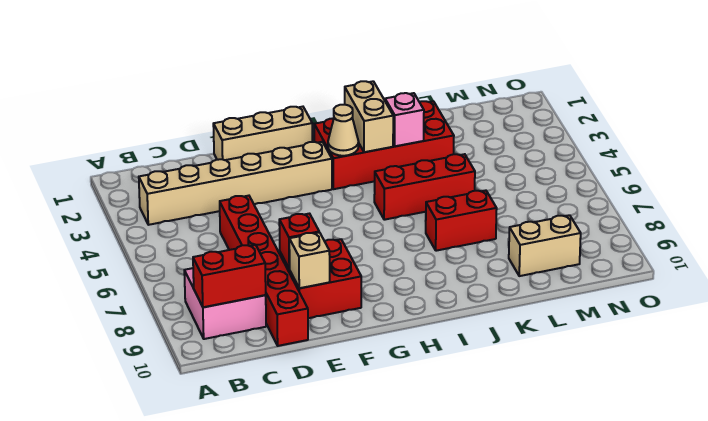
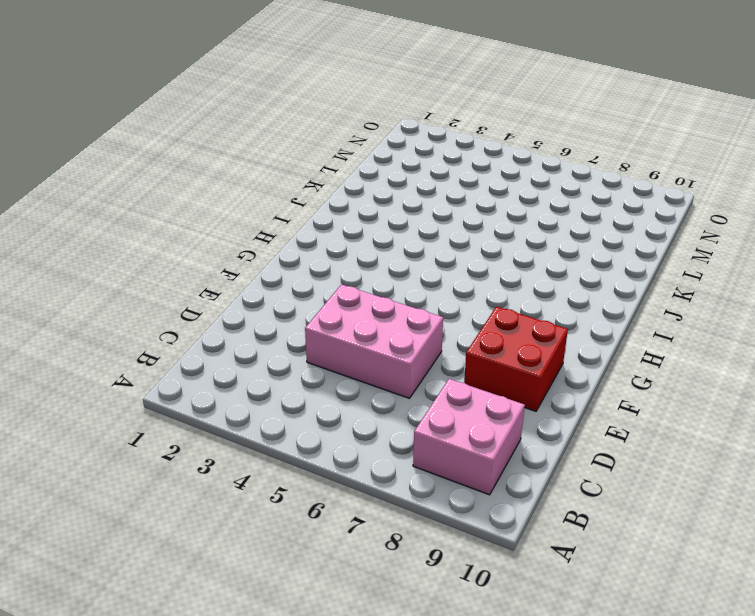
pink brick D4:E6 level 1 -> red brick D5:D10 level 1
none -> tan brick B3:G3 level 1
none -> tan brick E1:G1 level 1
none -> red brick H2:K3 level 1

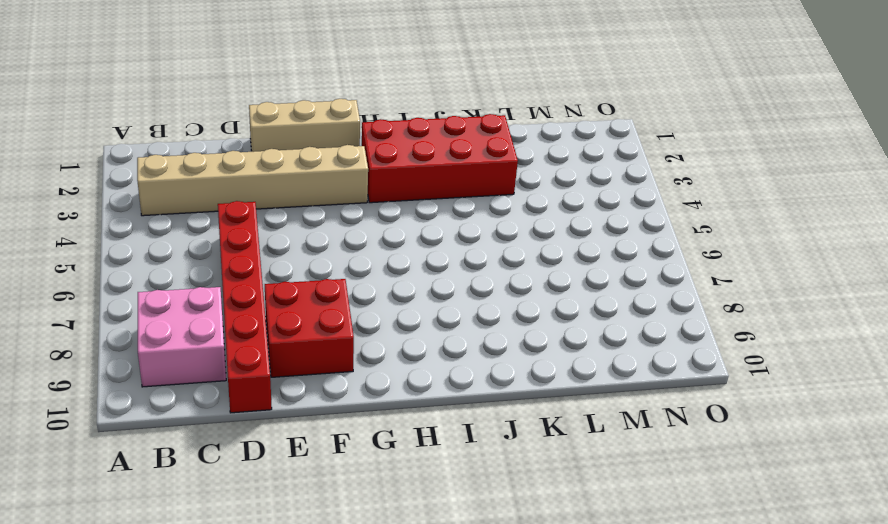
none -> red brick I5:K5 level 1
none -> red brick J7:K7 level 1
none -> tan brick L9:M9 level 1

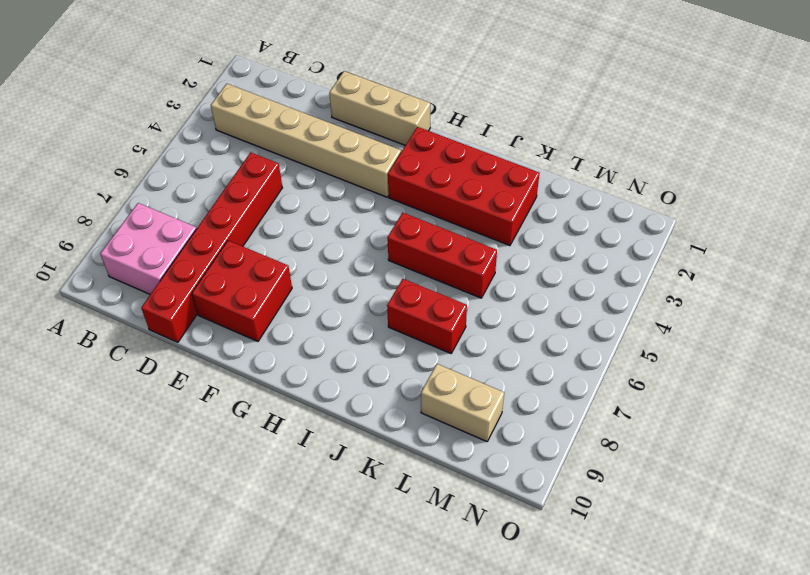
none -> red brick B9:C9 level 2
none -> red brick E8 level 2
none -> tan brick E9 level 2

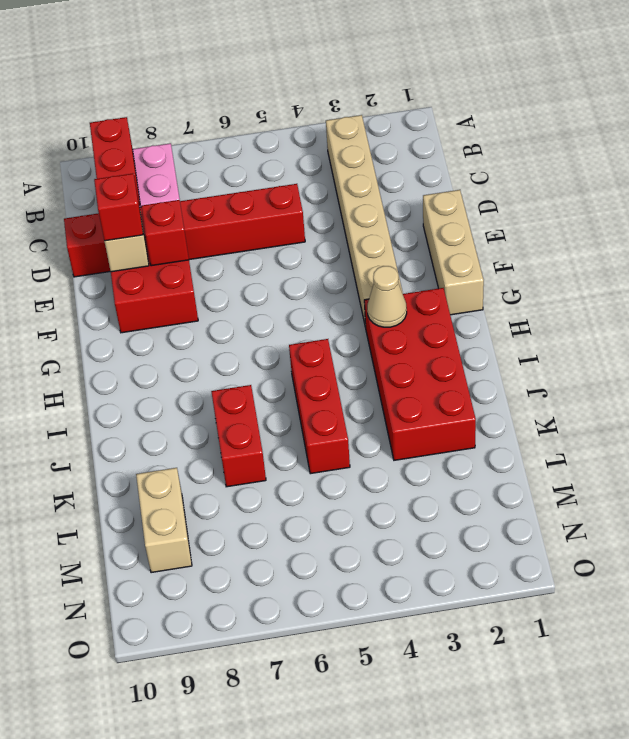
red brick E9 level 3 -> none
none -> tan brick I2:I3 level 2
none -> pink brick J3 level 2

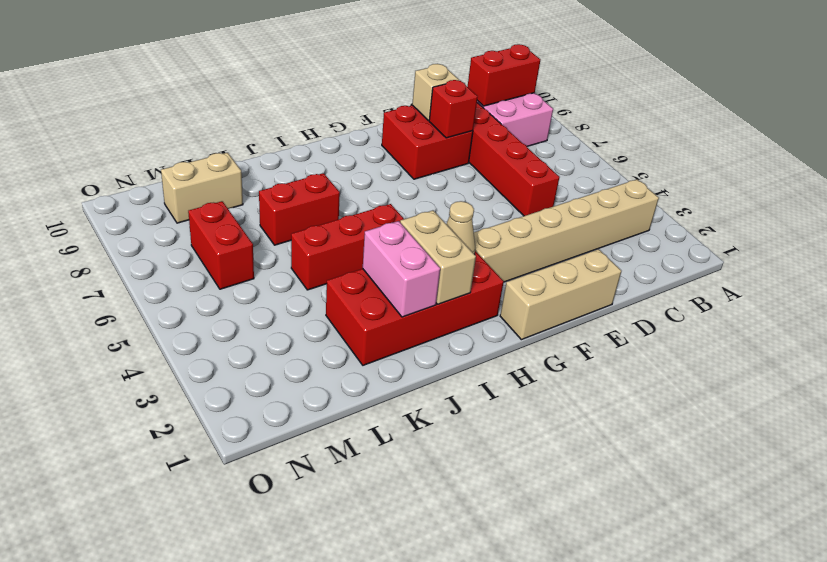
pink brick J2:J3 level 2 -> pink brick J3 level 2
red brick M6:M7 level 1 -> none

